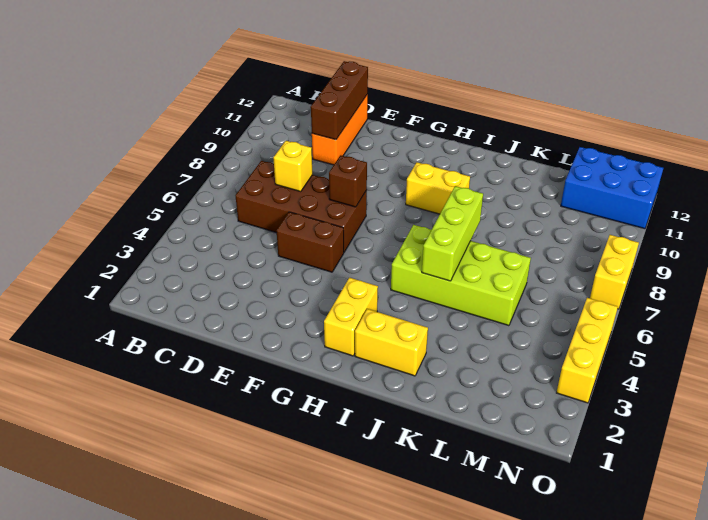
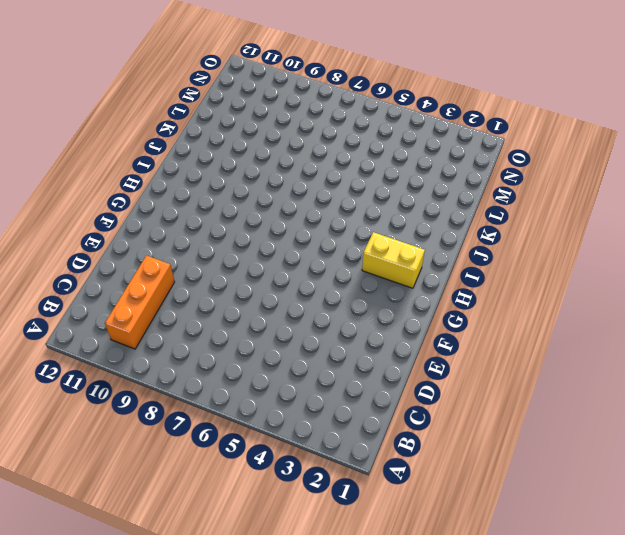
orange brick B10:D10 level 1 -> orange brick D10:D12 level 1
none -> brown brick C6:F7 level 1
none -> brown brick E5:F5 level 1
none -> yellow brick H9:I9 level 1

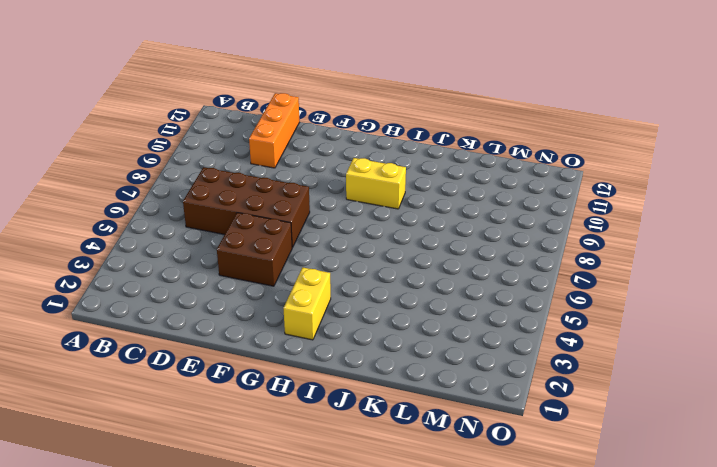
brown brick E4:F5 level 1 -> brown brick E5:F5 level 1
none -> yellow brick I2:J2 level 1
none -> lime brick I5:L6 level 1
none -> blue brick M11:O12 level 1

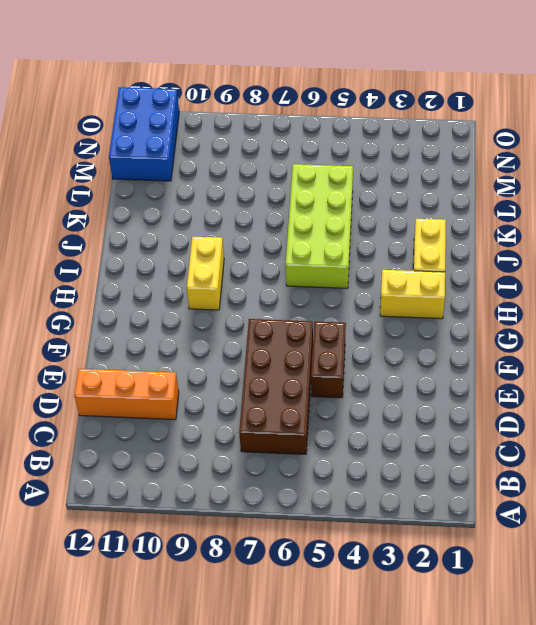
none -> yellow brick O3:O5 level 1
none -> yellow brick O7:O8 level 1
none -> yellow brick D7 level 2

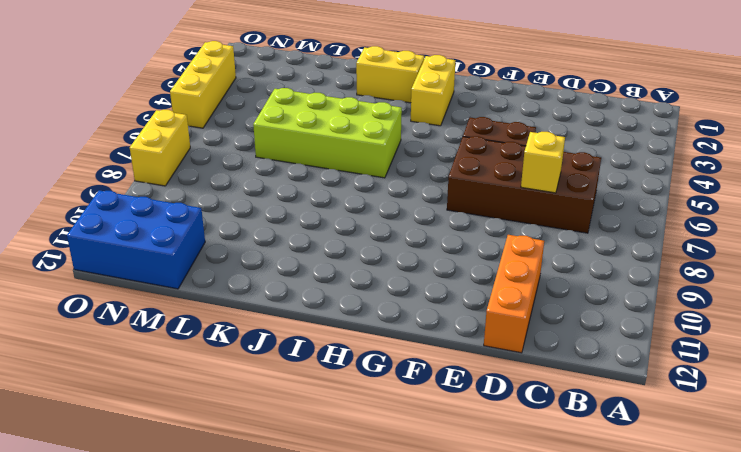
none -> yellow brick H9:I9 level 1
none -> brown brick D10:D12 level 2
none -> brown brick F7 level 2

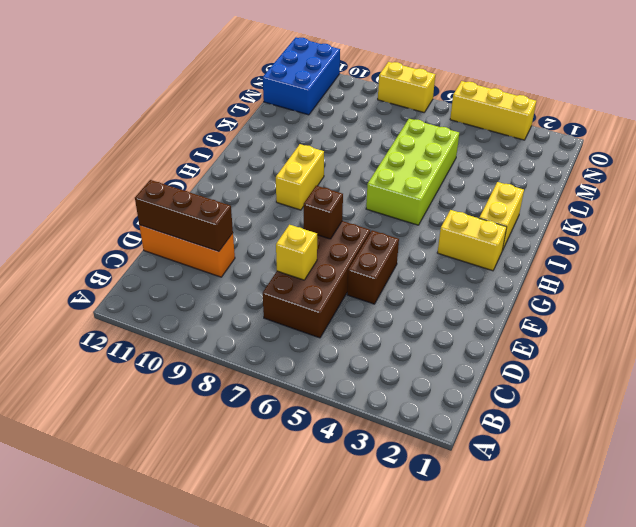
none -> lime brick J5:J7 level 2

